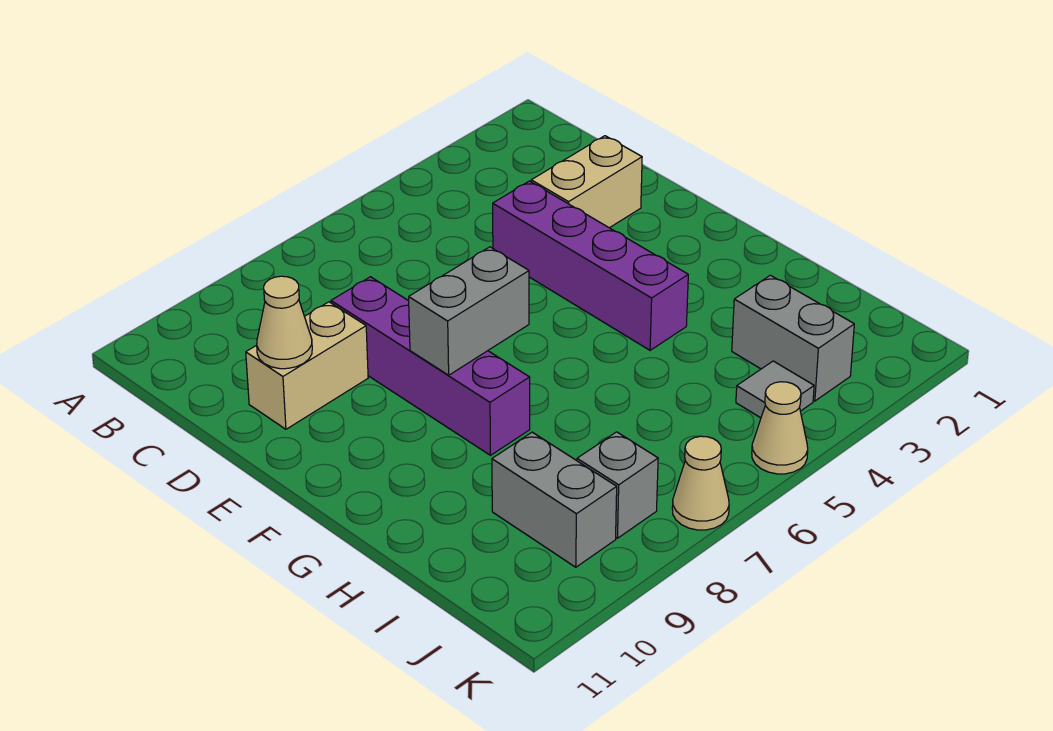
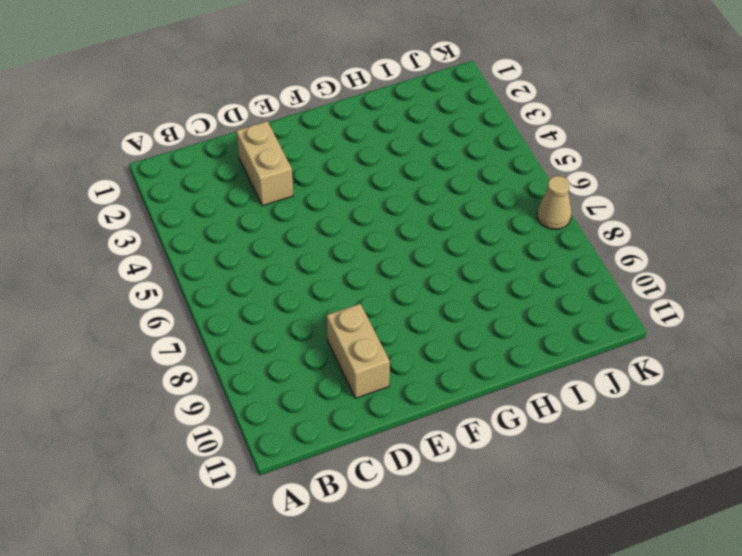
none -> purple brick D4:G4 level 1
none -> purple brick D8:G8 level 1
none -> grey brick I3:J3 level 1

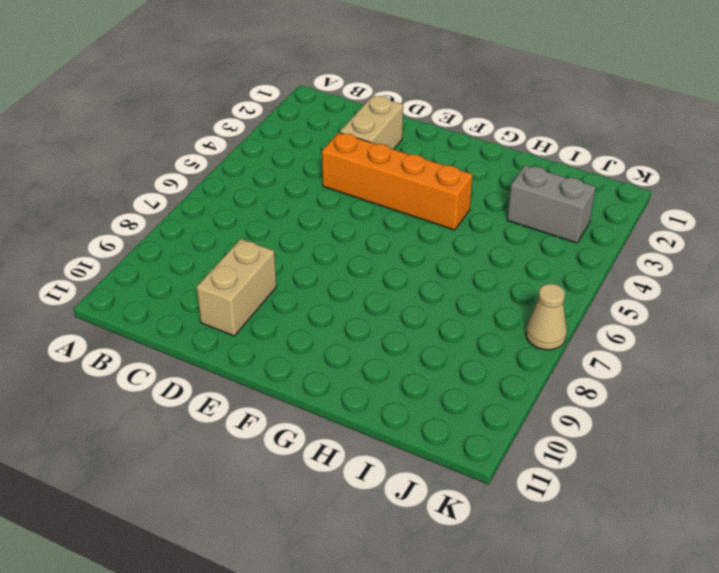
orange brick D4:G4 level 1 -> purple brick D4:G4 level 1
none -> purple brick D8:G8 level 1
none -> grey brick I9:J9 level 1
none -> grey tile J4 level 1

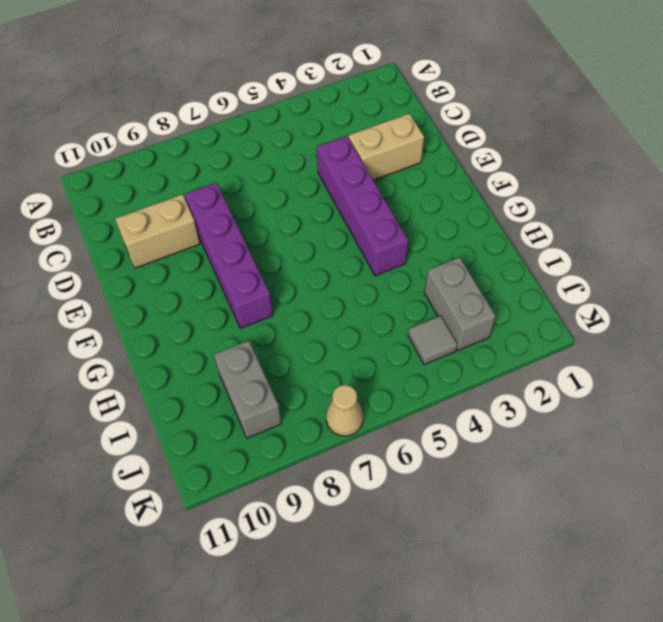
none -> grey brick J8 level 1
none -> tan cone K5 level 1
none -> tan cone D10 level 2

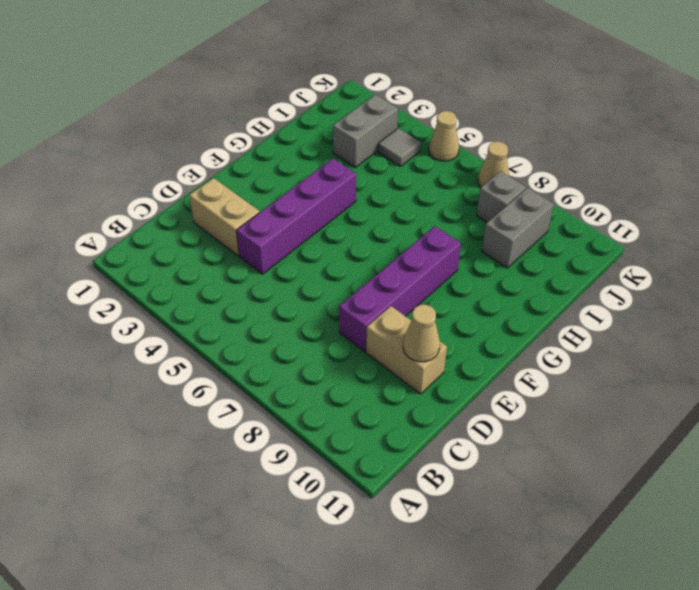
none -> grey brick F7:F8 level 2

